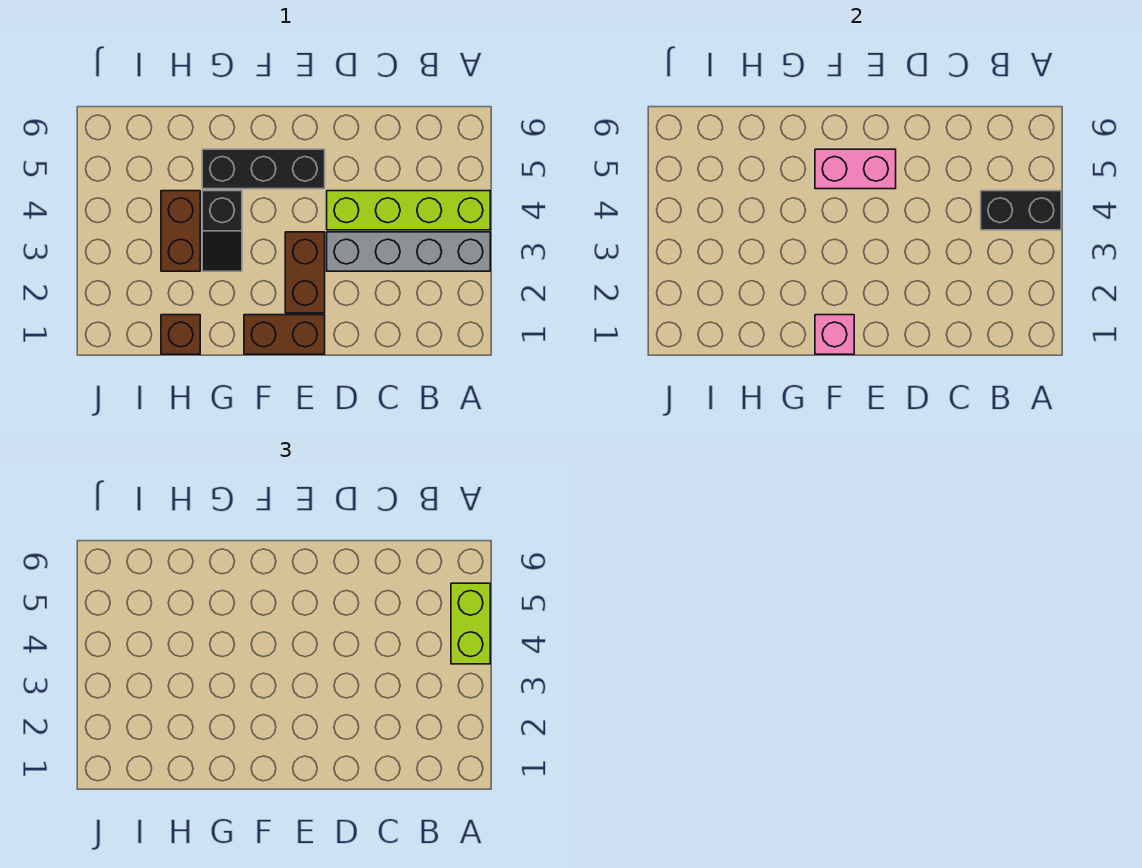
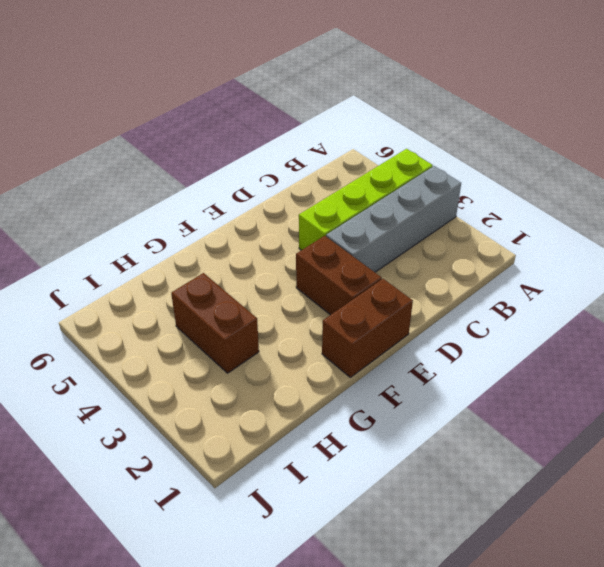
none -> black brick E5:G5 level 1
none -> black slope G3:G4 level 1 top 4
none -> brown brick H1 level 1

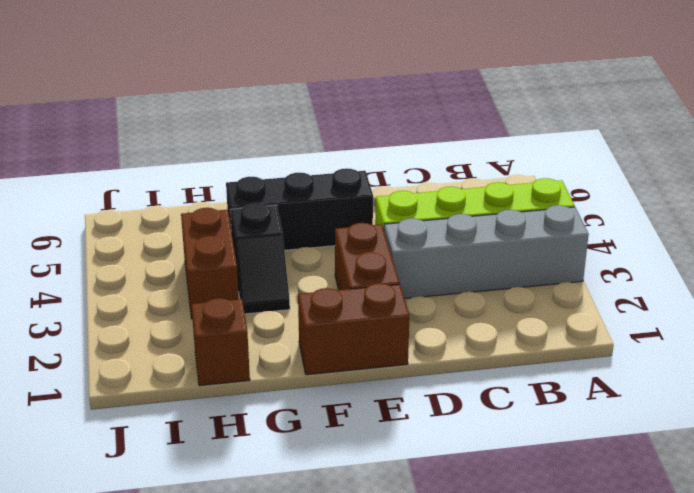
none -> black brick A4:B4 level 2
none -> pink brick E5:F5 level 2
none -> pink brick F1 level 2

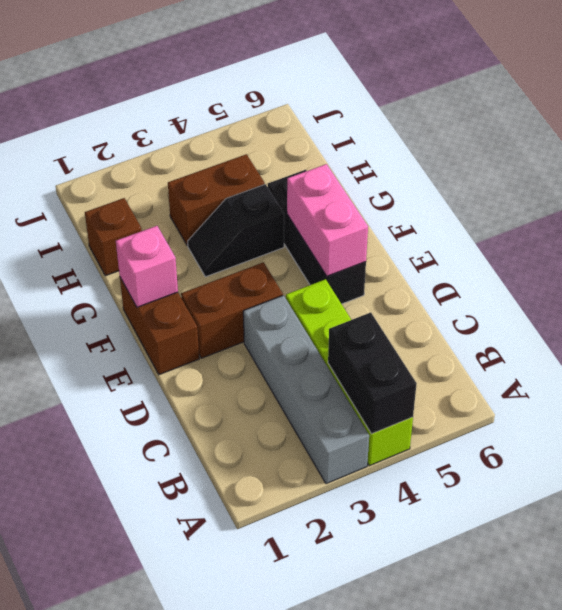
none -> lime brick A4:A5 level 3

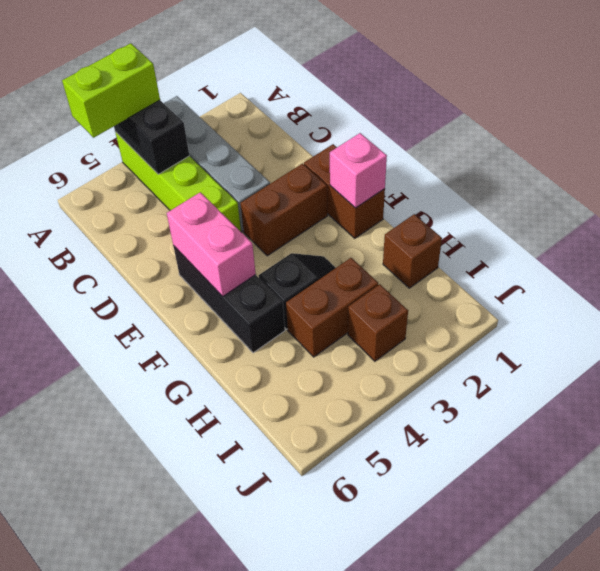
brown brick I3 level 1 -> none

